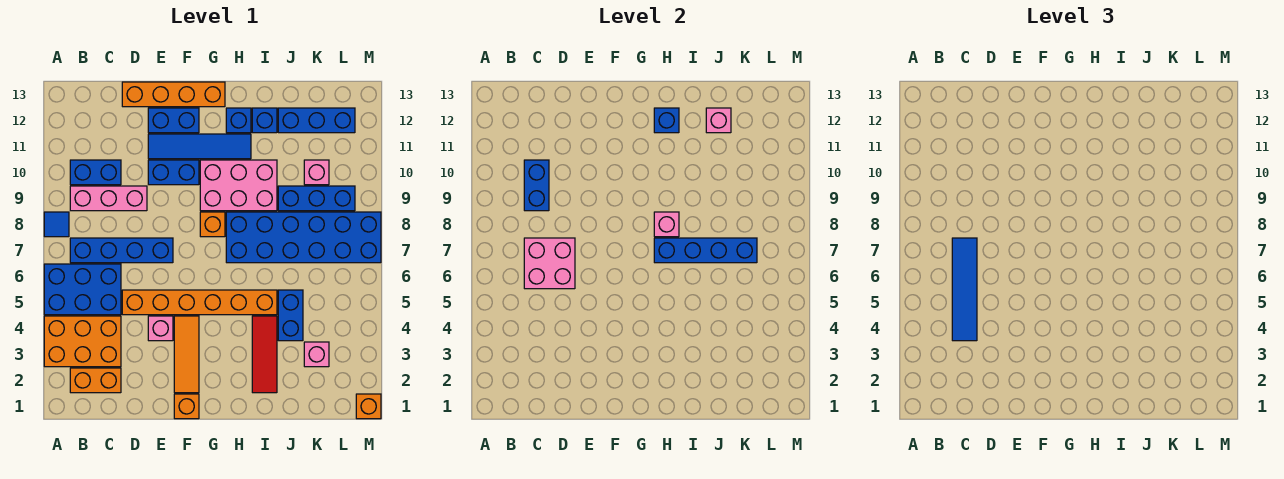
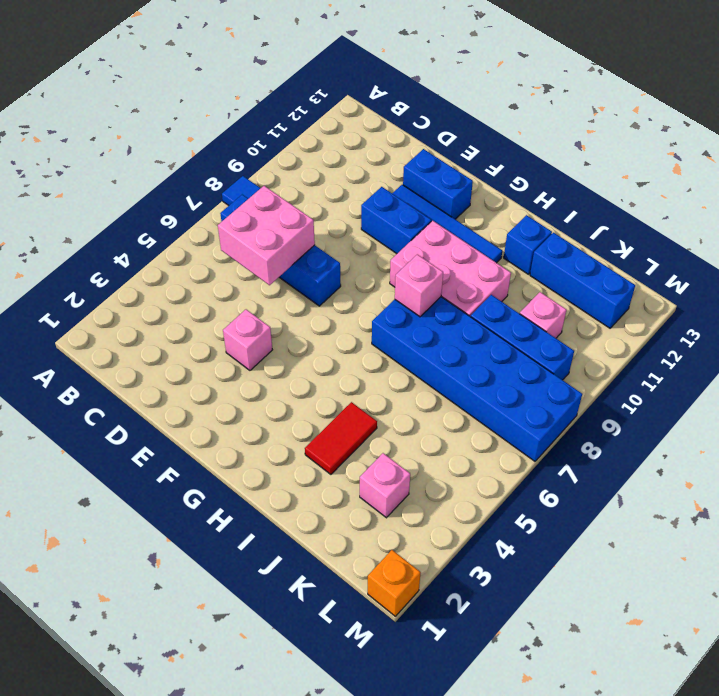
red tile I3:I4 level 1 -> red tile I2:I4 level 1
none -> orange brick A3:C4 level 1
none -> blue brick A5:C6 level 1
none -> orange brick B2:C2 level 1
none -> pink brick B9:D9 level 1

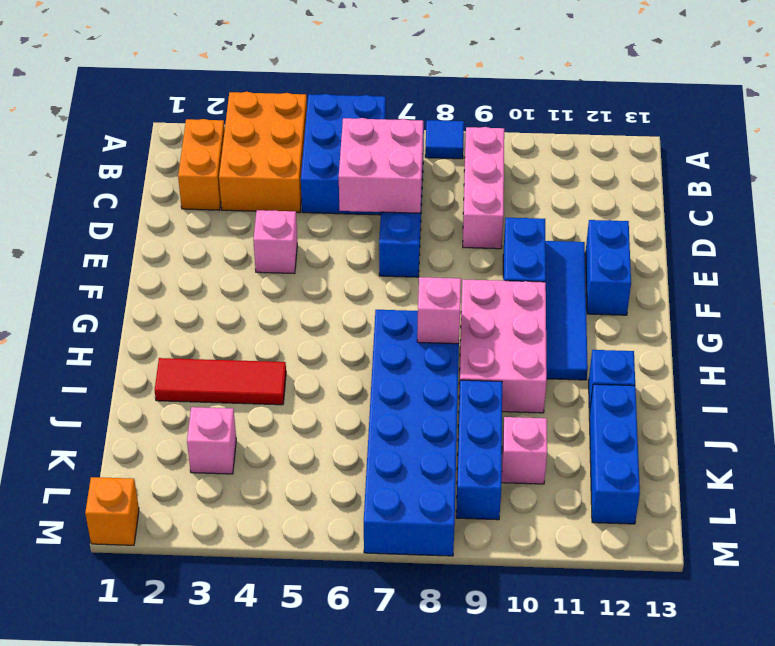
none -> blue brick B10:C10 level 1
none -> orange brick D5:I5 level 1
none -> orange brick D13:G13 level 1
none -> orange brick F1 level 1

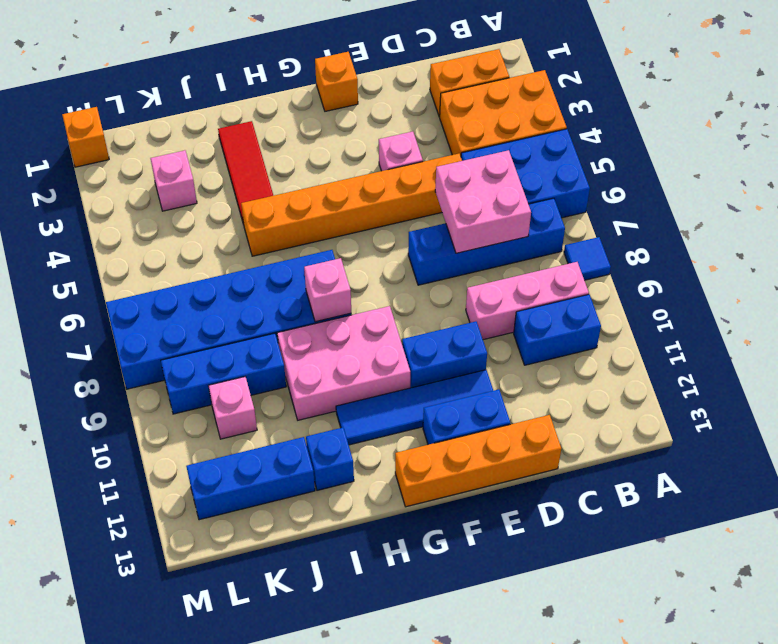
none -> orange tile F2:F4 level 1
none -> orange brick G8 level 1
none -> blue brick H12 level 1
none -> blue brick J4:J5 level 1

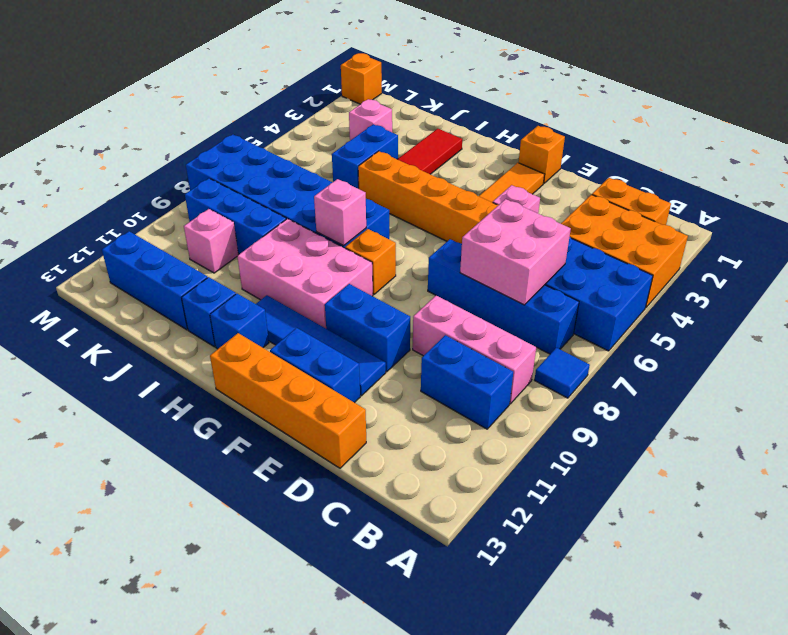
none -> blue brick C9:C10 level 2
none -> blue brick H7:K7 level 2
none -> blue brick H12 level 2
none -> pink brick J12 level 2

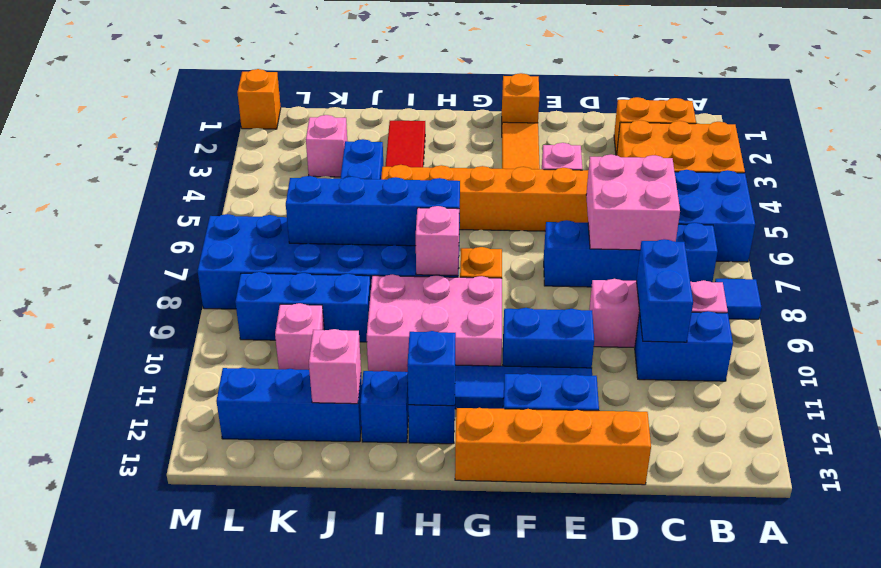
none -> blue tile C4:C7 level 3

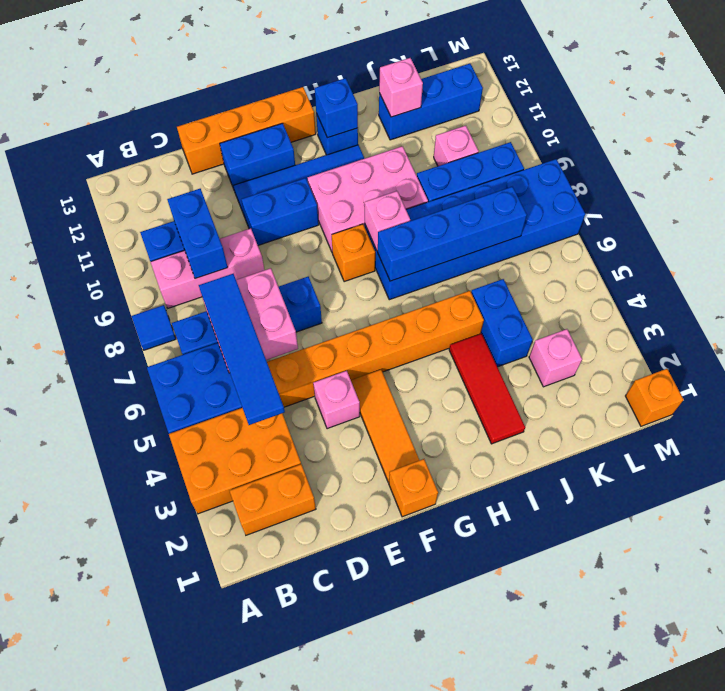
none -> blue brick I12 level 1

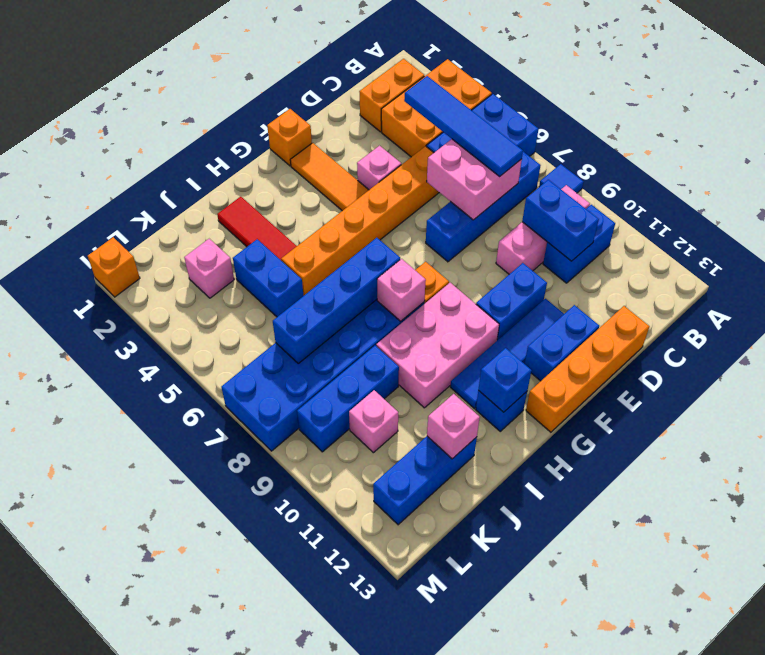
none -> blue brick I12 level 1

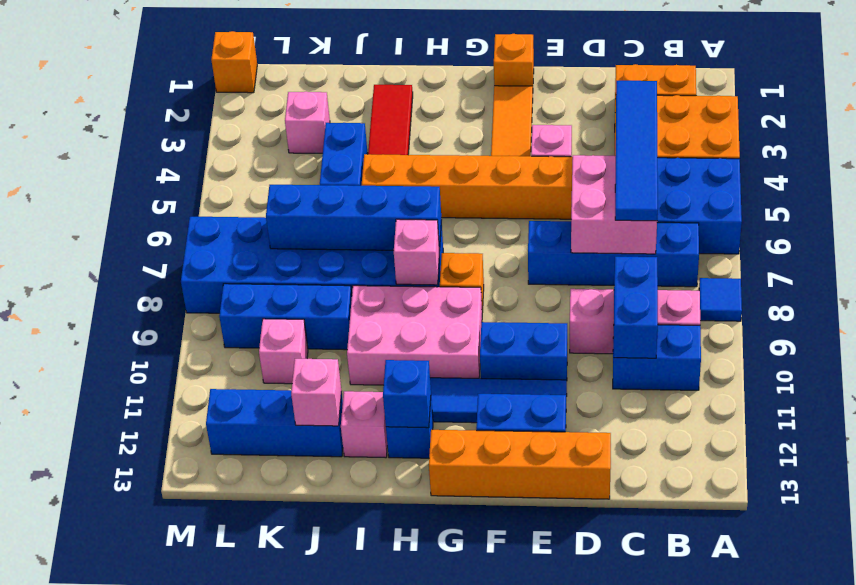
pink brick I12 level 1 -> blue brick I12 level 1

